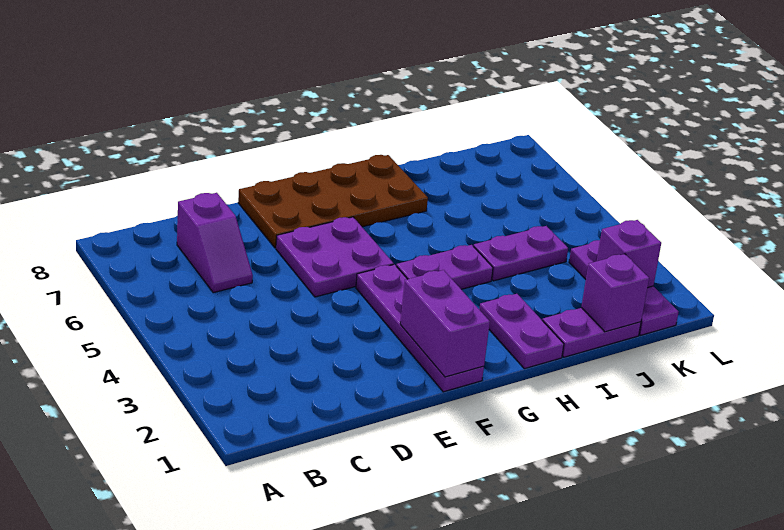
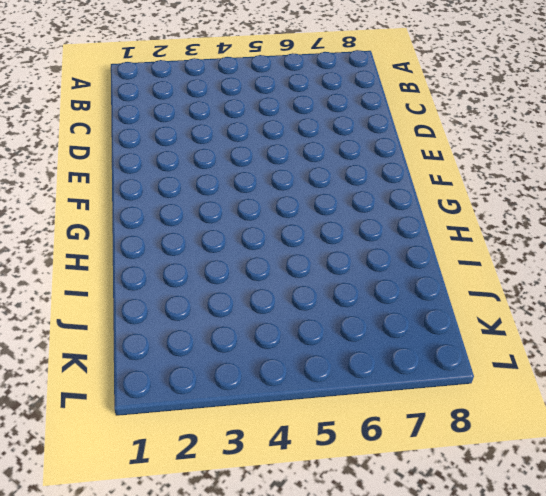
none -> purple slope C6:C7 level 1 top 7
none -> purple plate E5:F6 level 1
none -> brown plate E7:H8 level 1

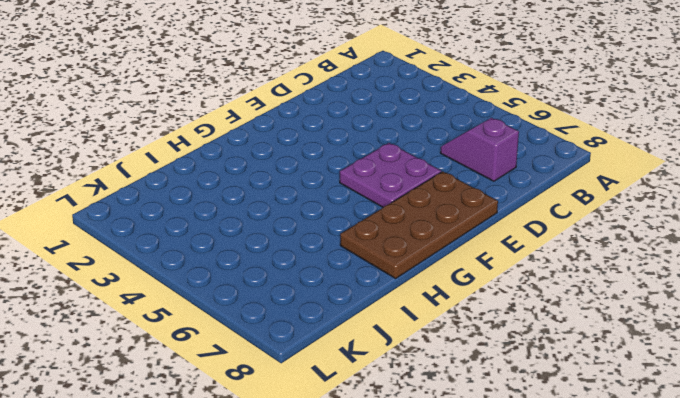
none -> purple plate F1:F4 level 1
none -> purple plate G4:H4 level 1
none -> purple plate H1:H2 level 1

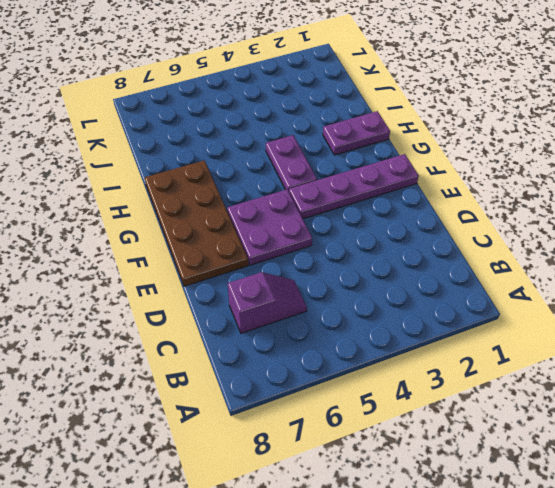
none -> purple plate I1:J1 level 1
none -> purple plate I4:J4 level 1
none -> purple plate K1:K3 level 1

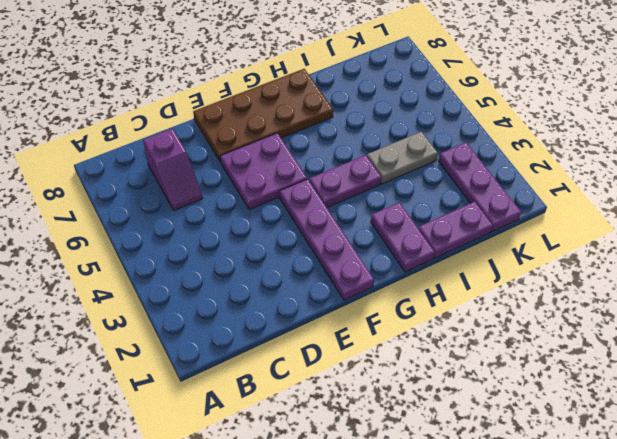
grey plate I4:J4 level 1 -> purple plate I4:J4 level 1
none -> purple brick F1:F2 level 2
none -> purple brick J1 level 2
none -> purple brick K2 level 2

